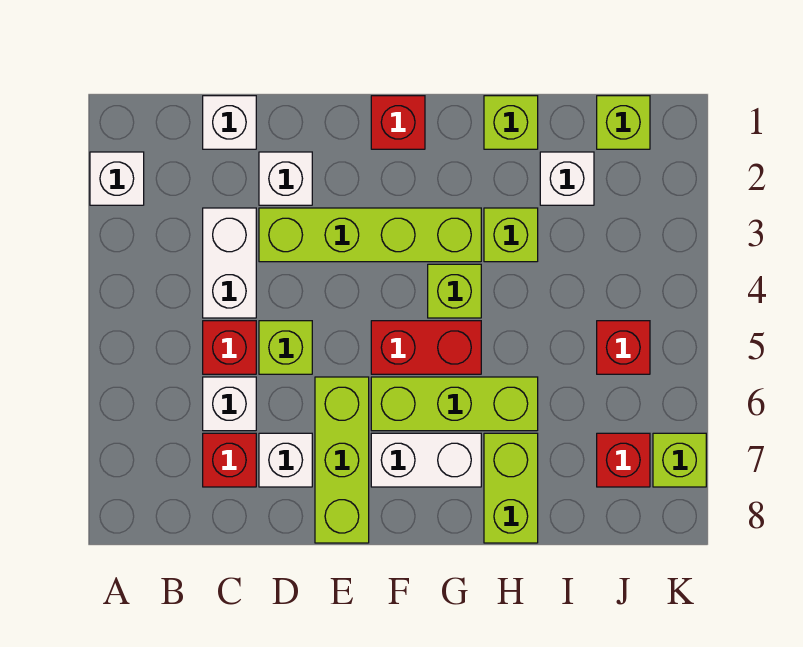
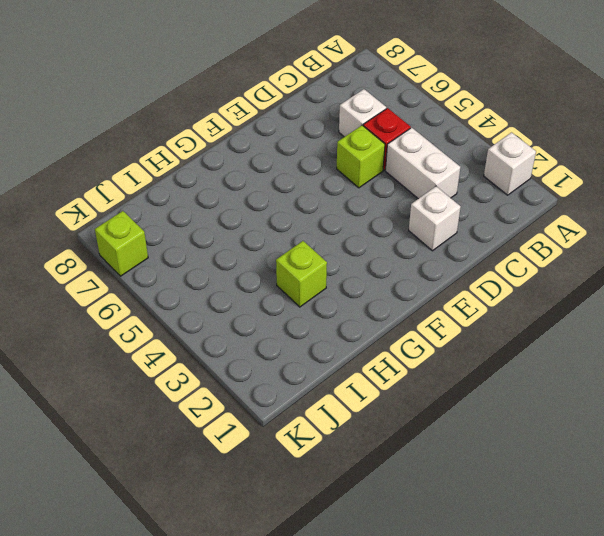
none -> white brick C1 level 1
none -> red brick C7 level 1
none -> lime brick D3:G3 level 1

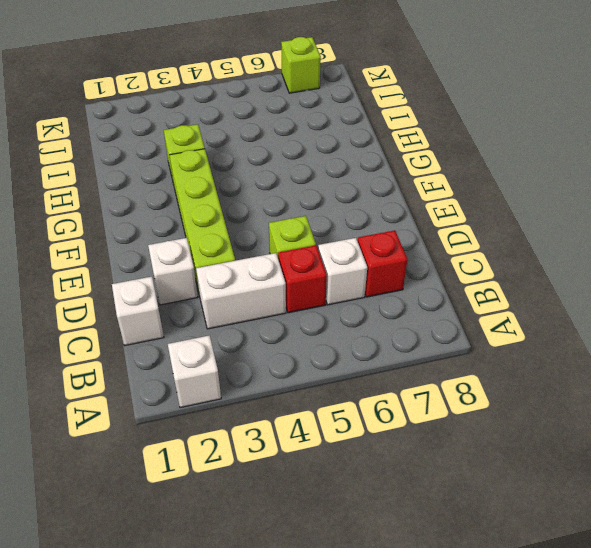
none -> white brick D7 level 1
none -> lime brick E6:E8 level 1
none -> red brick F1 level 1

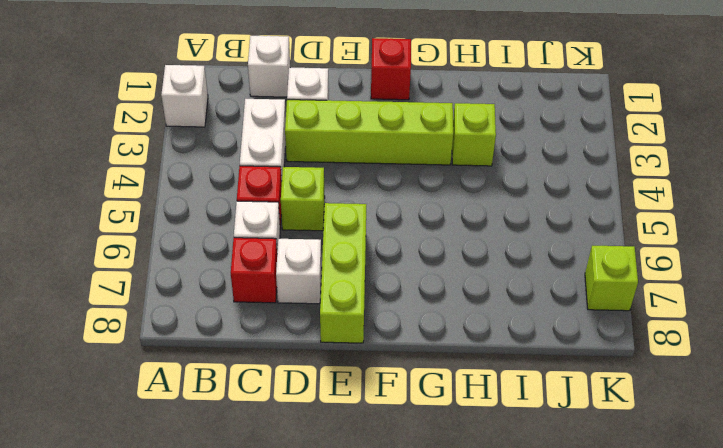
none -> red brick F5:G5 level 1
none -> lime brick F6:H6 level 1
none -> white brick F7:G7 level 1

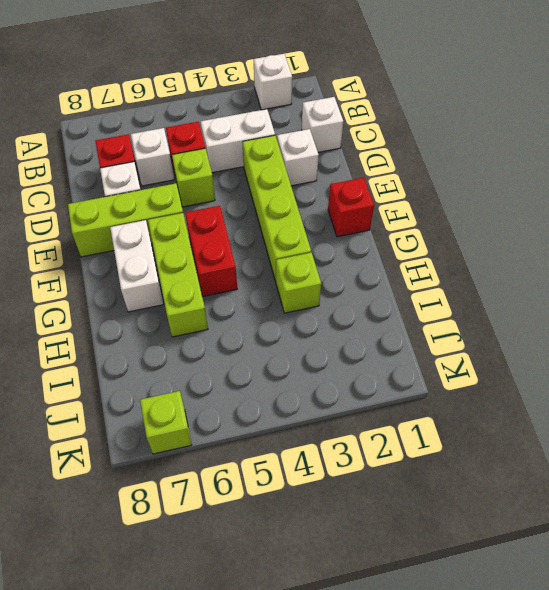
none -> lime brick G4 level 1
none -> lime brick H1 level 1
none -> lime brick H7:H8 level 1

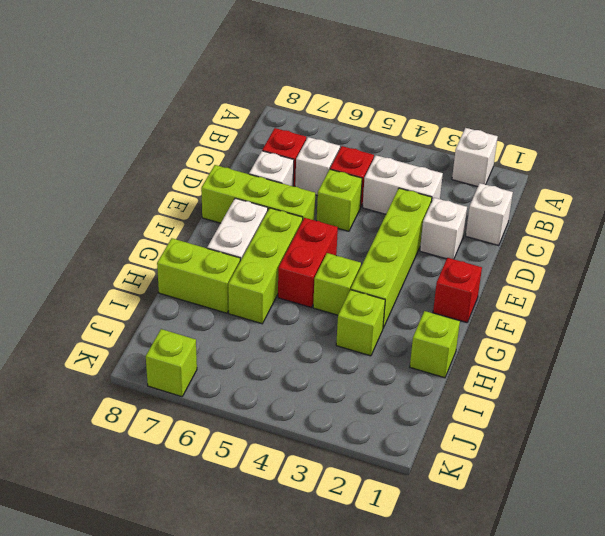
none -> white brick I2 level 1
none -> lime brick J1 level 1
none -> red brick J5 level 1

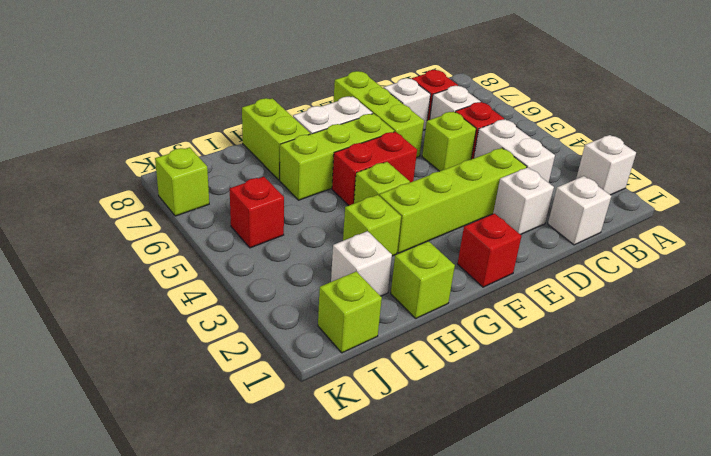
none -> red brick J7 level 1

